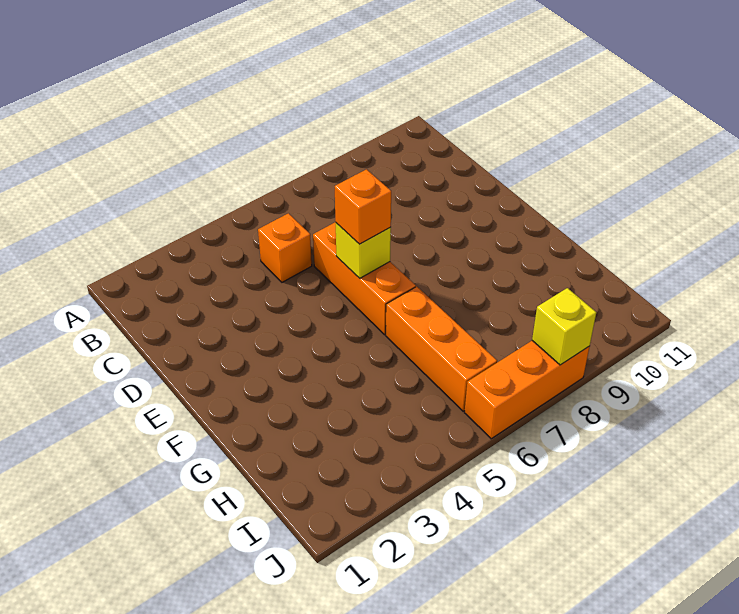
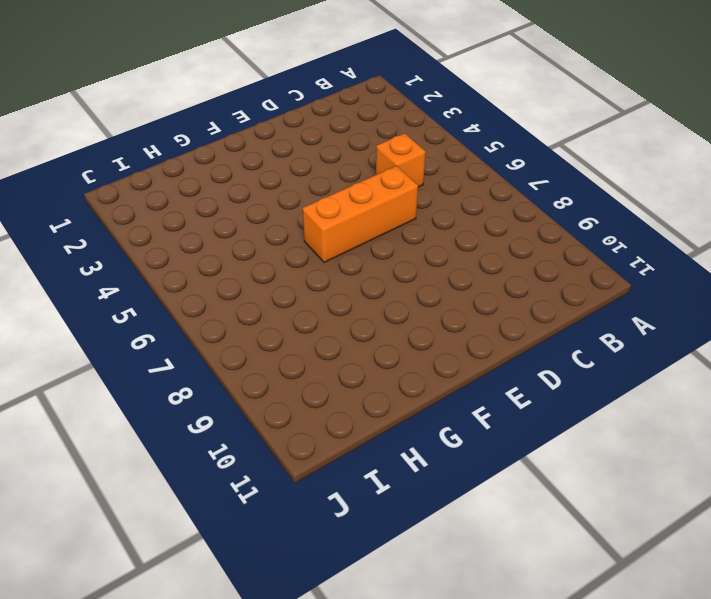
none -> orange brick G6:I6 level 1
none -> orange brick J6:J8 level 1

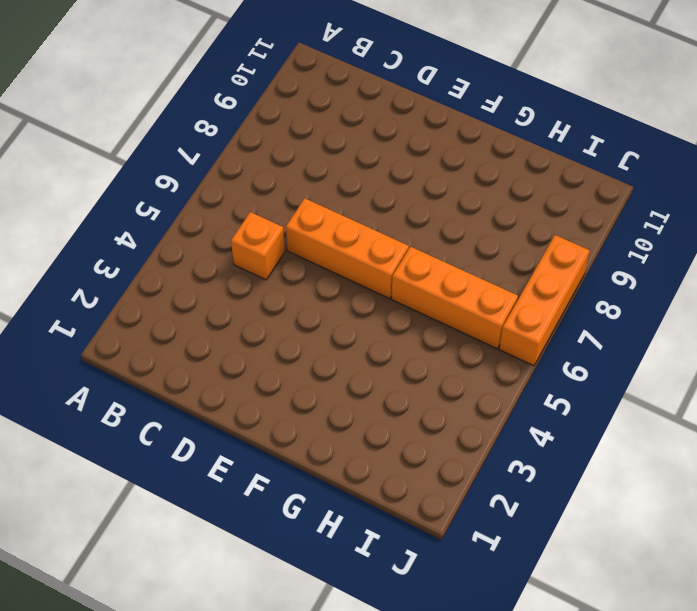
none -> yellow brick E6 level 2
none -> yellow brick J8 level 2

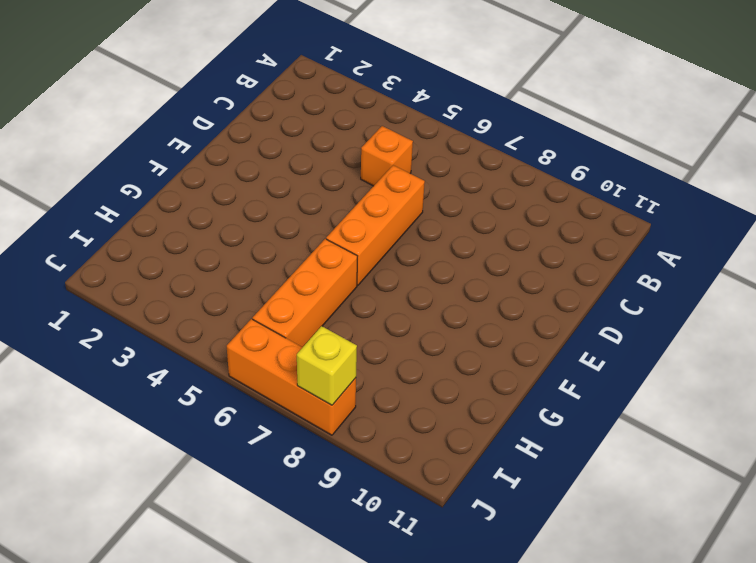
none -> yellow brick E6 level 2
none -> orange brick E6 level 3

